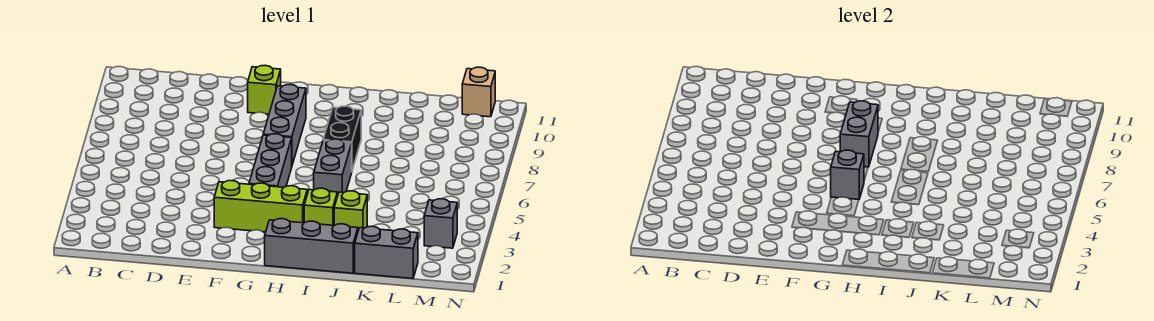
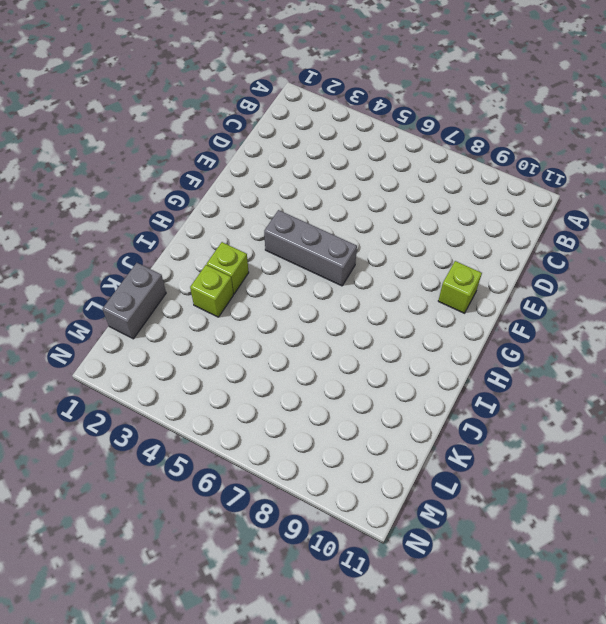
none -> lime brick F3:H3 level 1
none -> grey brick G7:G9 level 1
none -> grey brick H1:J1 level 1

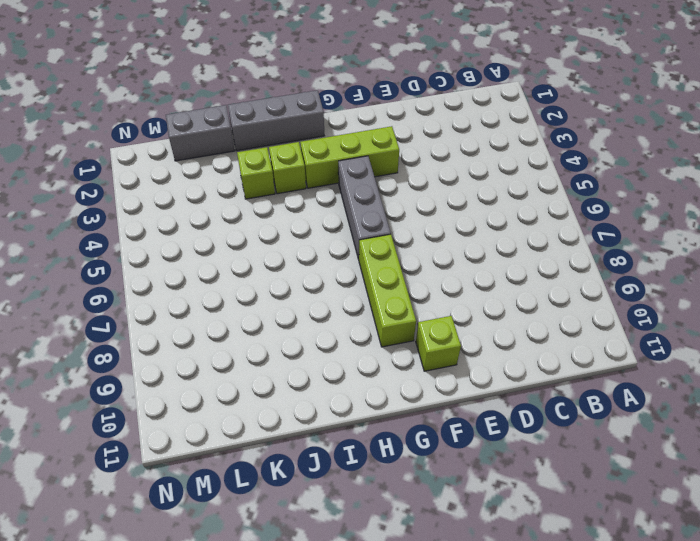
lime brick G7:G9 level 1 -> grey brick G7:G9 level 1
none -> grey brick I5:I6 level 1
none -> black brick I7:I8 level 1
none -> grey brick M3 level 1

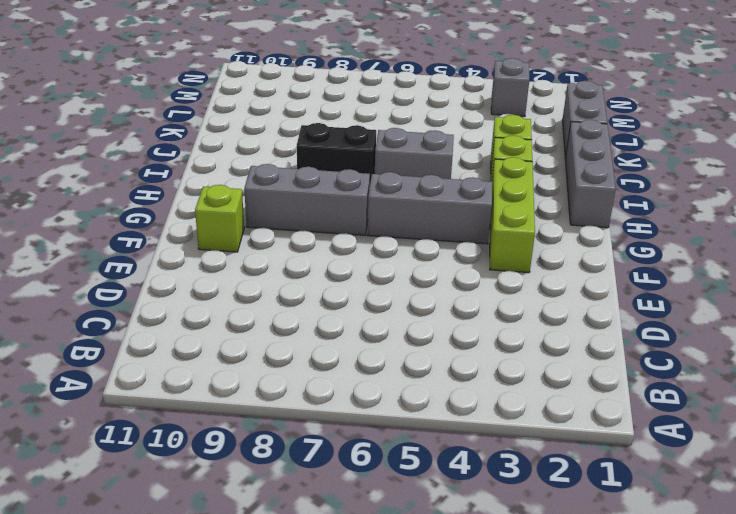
none -> tan brick M11 level 1
none -> grey brick G5 level 2
none -> grey brick G7:G8 level 2

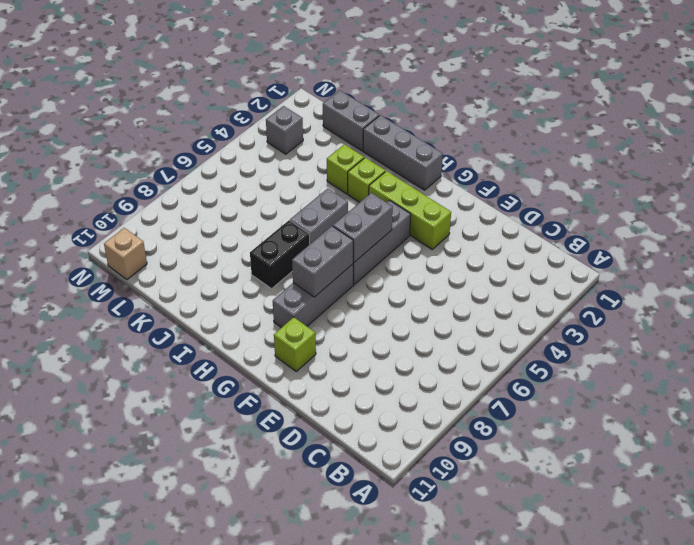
grey brick G5:G6 level 2 -> grey brick G5 level 2

